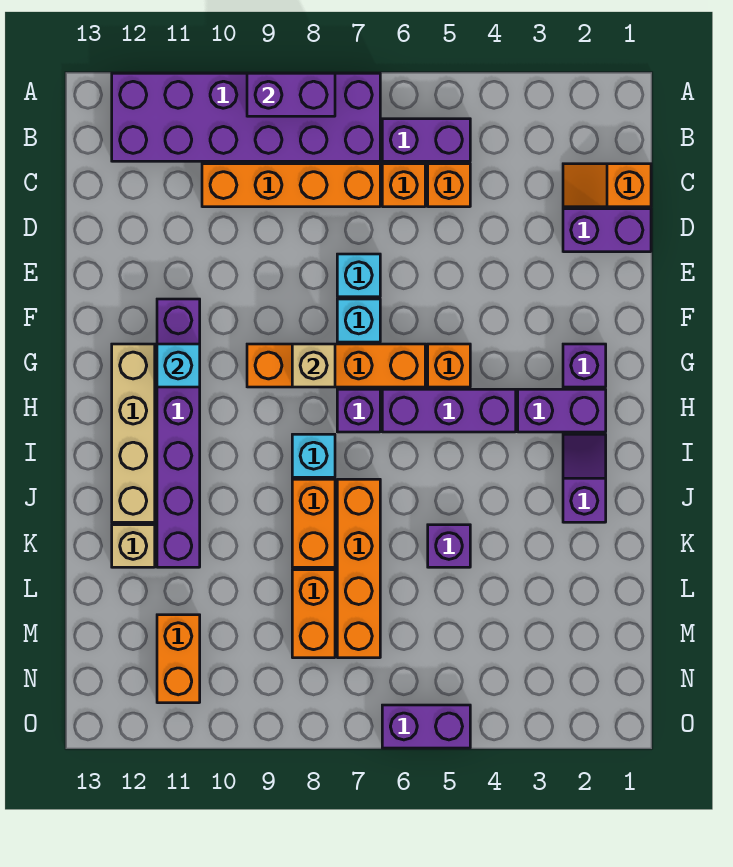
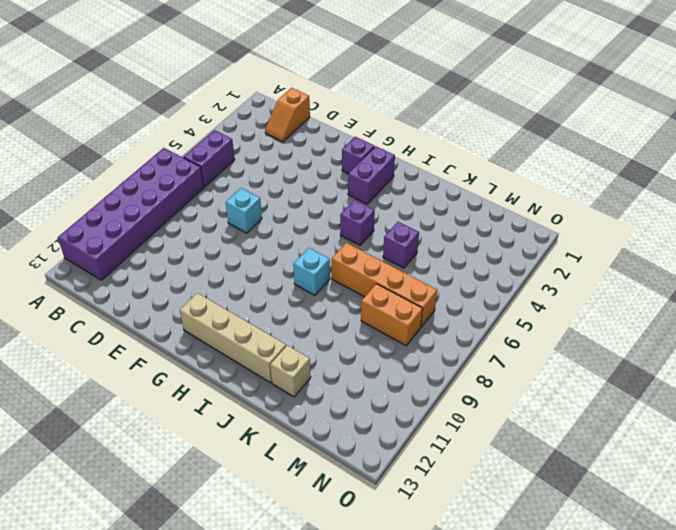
purple brick I5 level 1 -> purple brick H7 level 1
none -> orange brick C5 level 1
none -> orange brick C6 level 1
none -> orange brick C7:C10 level 1

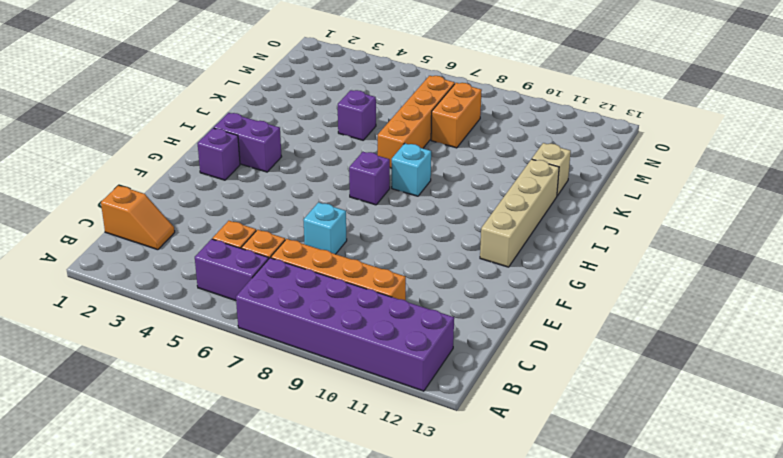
none -> purple brick D1:D2 level 1
none -> cyan brick F7 level 1
none -> purple brick F11:K11 level 1

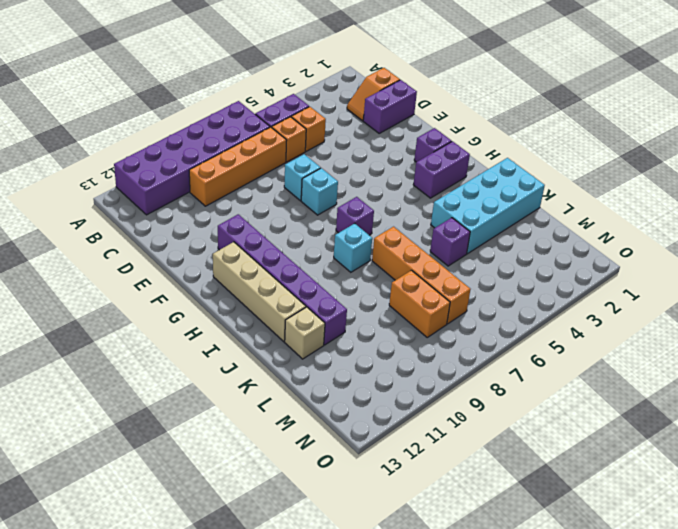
cyan brick J1:K4 level 1 -> purple slope I2:J2 level 1 top J
none -> orange brick G5 level 1
none -> orange brick G6:G9 level 1
none -> purple brick H4:H6 level 1

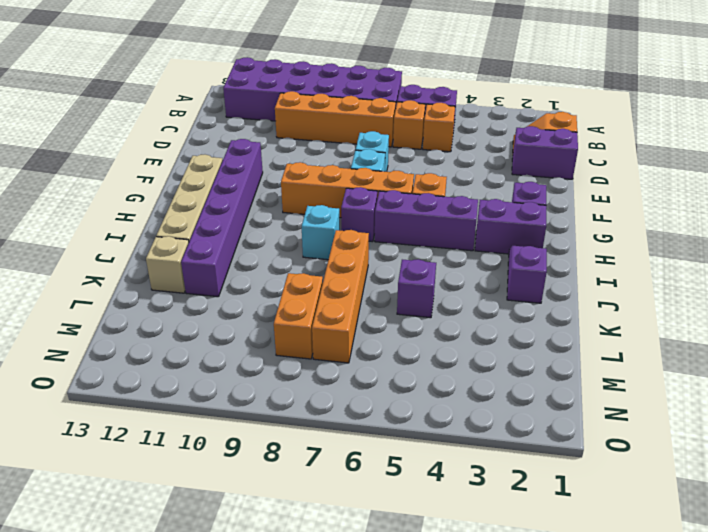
none -> orange brick J8:K8 level 1
none -> orange brick M11:N11 level 1
none -> purple brick O5:O6 level 1

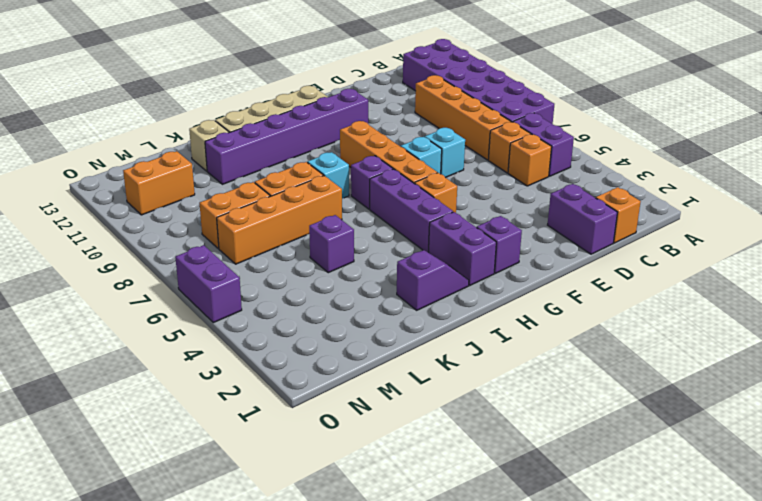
none -> purple brick A8:A9 level 2
none -> tan brick G8 level 2
none -> cyan brick G11 level 2

